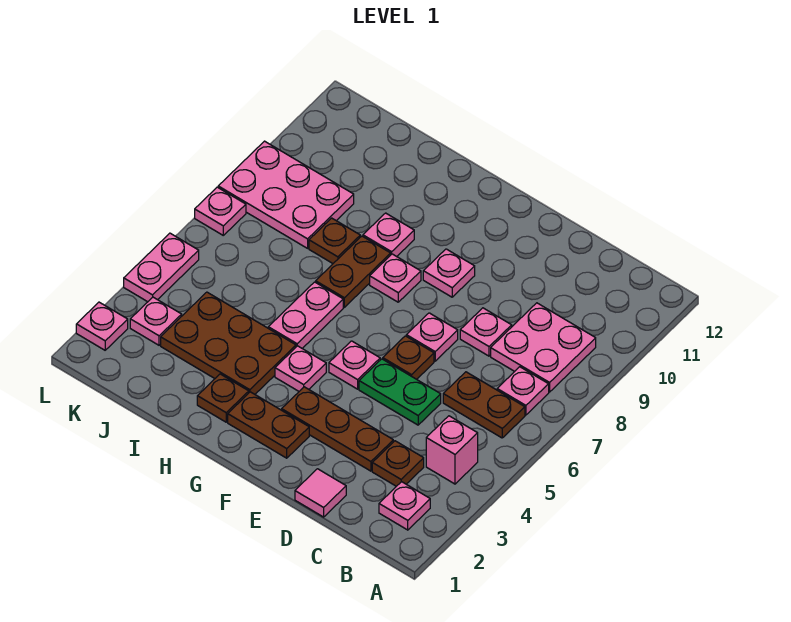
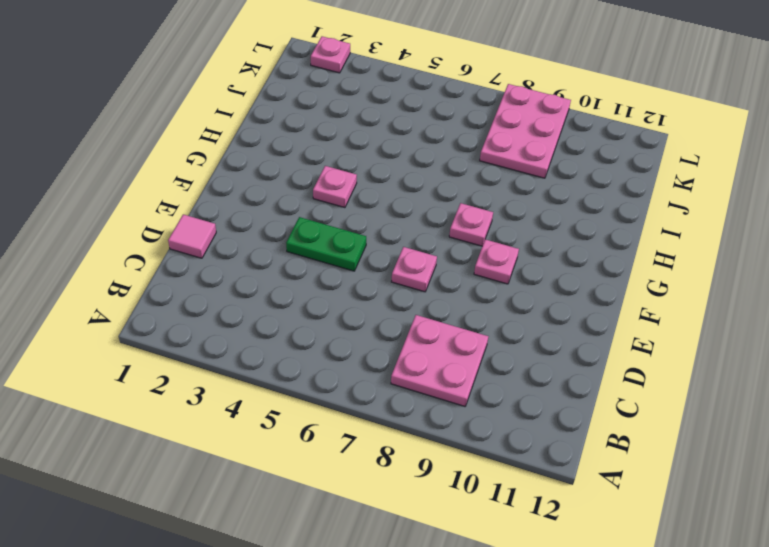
green plate E4:E5 level 1 -> green plate D5:E5 level 1
none -> pink plate B2 level 1
none -> pink brick B4 level 1
none -> brown plate B6:C6 level 1

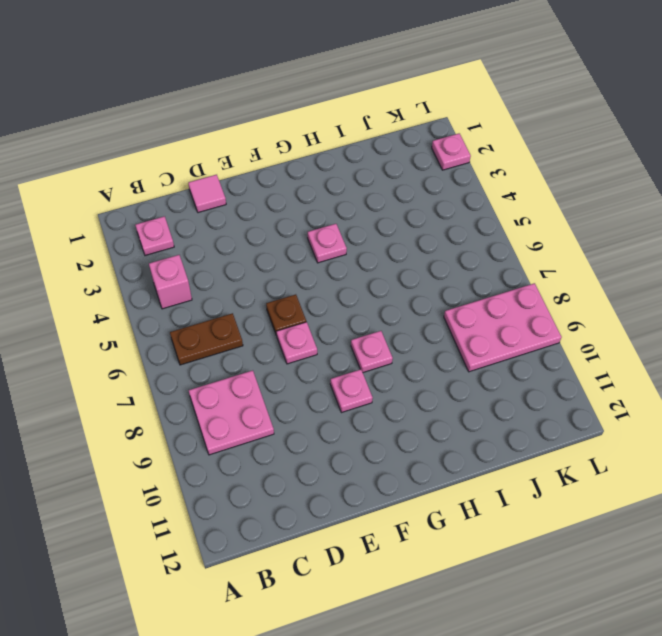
none -> pink plate B7 level 1
none -> brown plate C3 level 1
none -> brown plate D3:F3 level 1

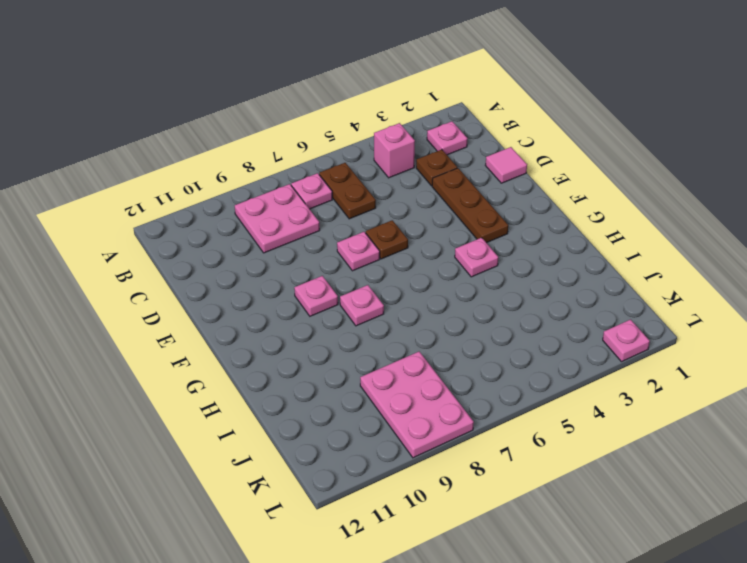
none -> green plate D5:E5 level 1
none -> pink plate D8 level 1
none -> brown plate F2:G2 level 1

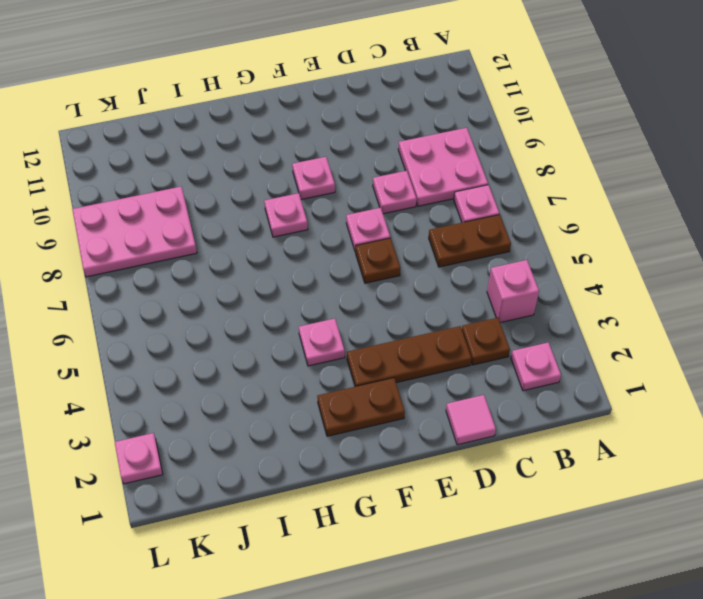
none -> green plate D5:E5 level 1
none -> pink plate F5 level 1
none -> brown plate H2 level 1

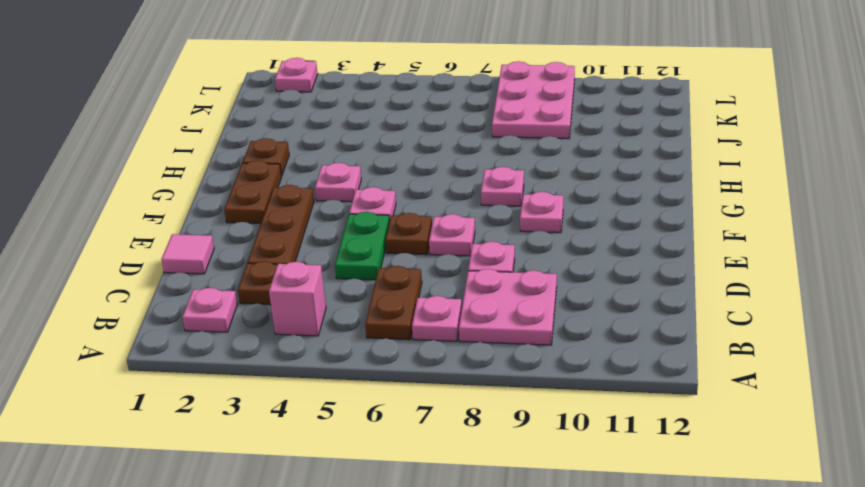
none -> brown plate H3:J4 level 1
none -> pink plate H5:H6 level 1
none -> brown plate H7:H8 level 1

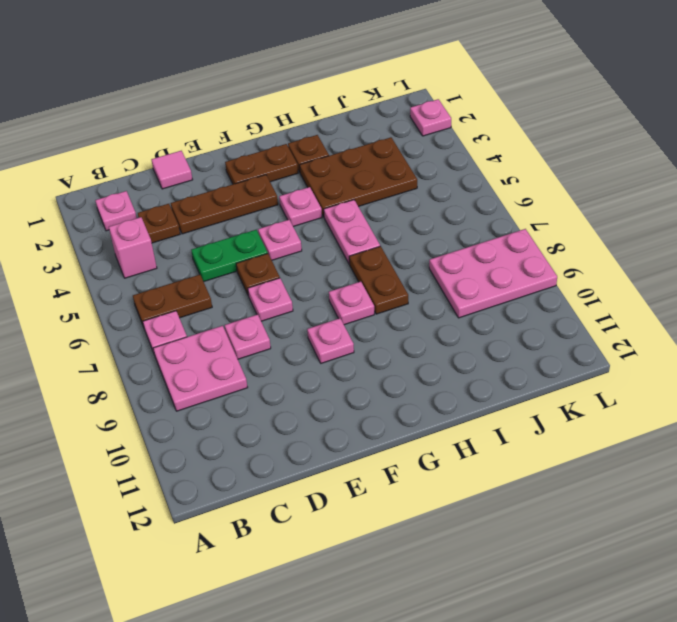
none -> pink plate H9 level 1
none -> brown plate I8 level 1
none -> pink plate K3 level 1

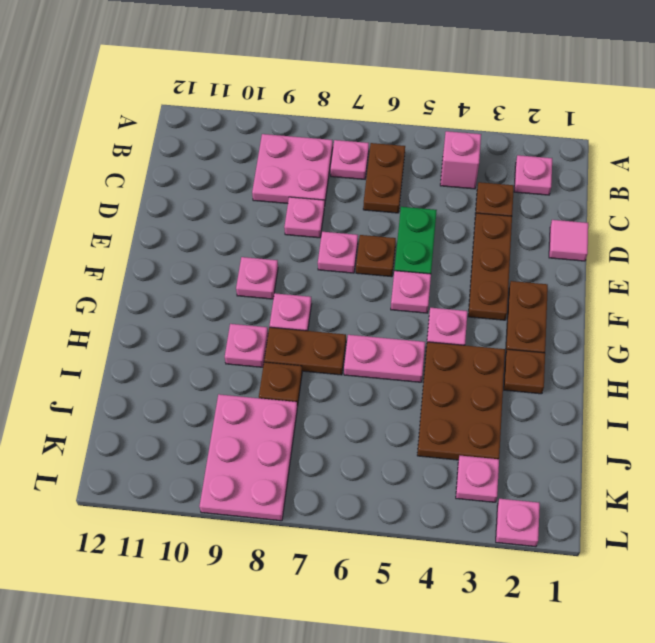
none -> pink plate L4:L5 level 1
none -> pink plate L7 level 1

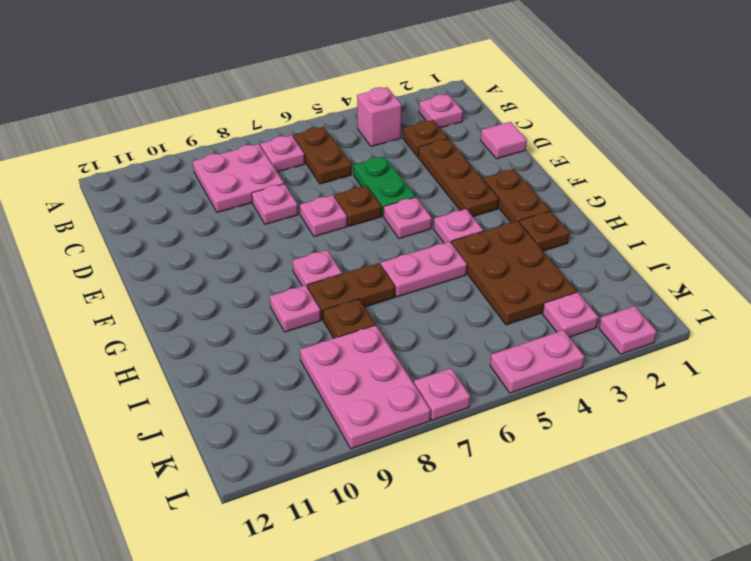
none -> pink plate F9 level 1

